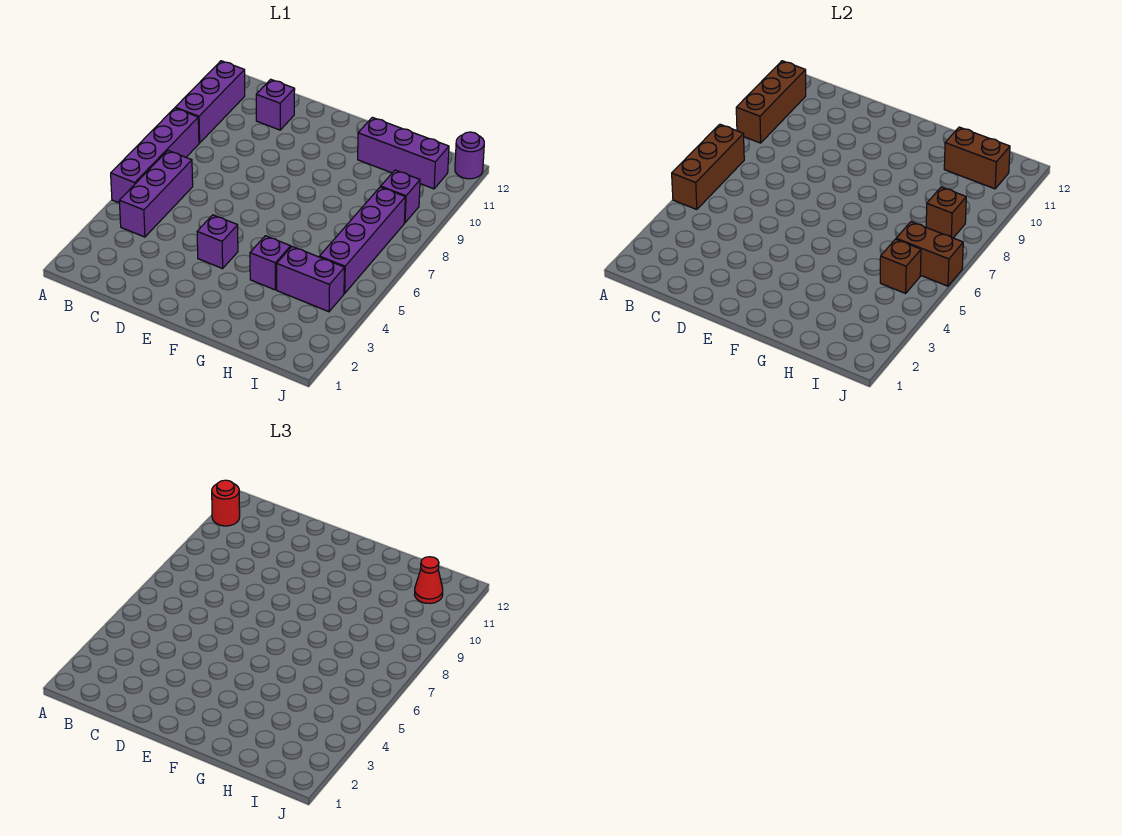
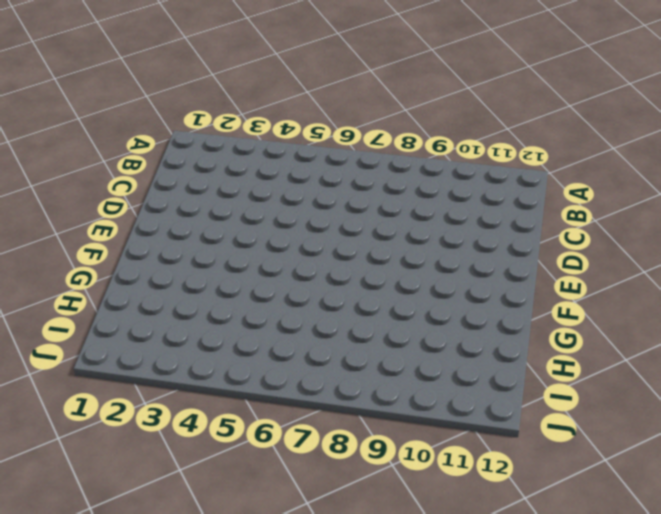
none -> purple brick A5:A8 level 1
none -> purple brick A9:A11 level 1
none -> purple brick B4:B6 level 1

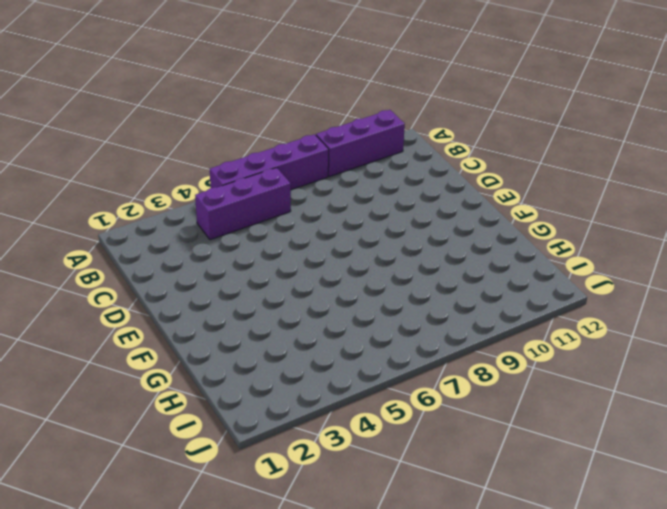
none -> purple brick C11 level 1
none -> purple brick E4 level 1
none -> purple brick G4 level 1

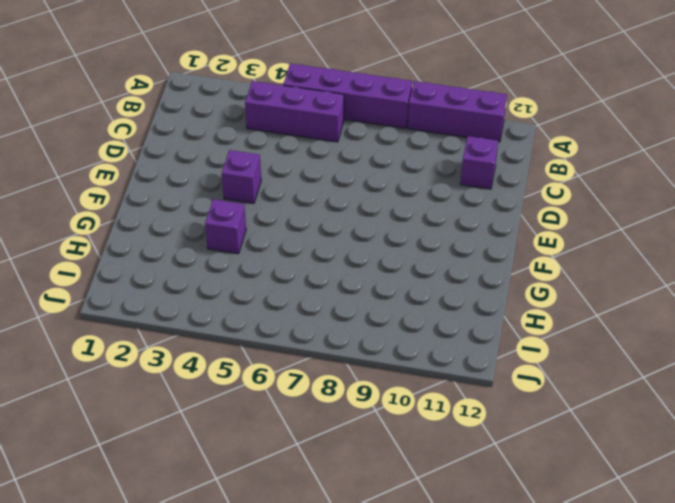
none -> purple brick G11:I11 level 1
none -> purple brick H4:I4 level 1
none -> purple brick I5:I8 level 1

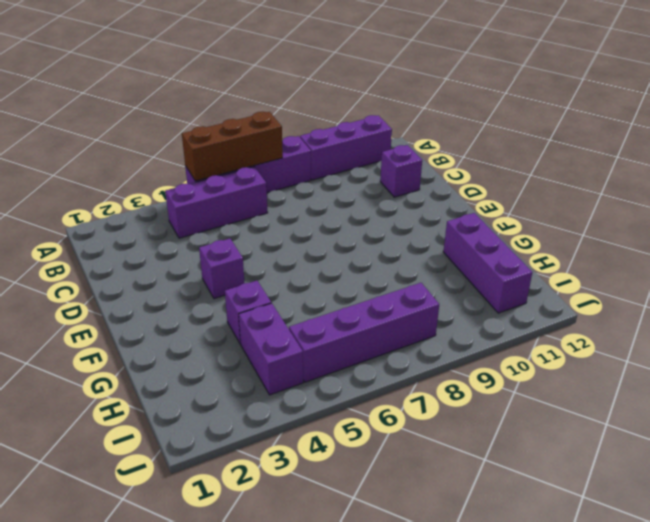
none -> purple brick I9 level 1
none -> purple round brick J12 level 1
none -> brown brick A9:A11 level 2

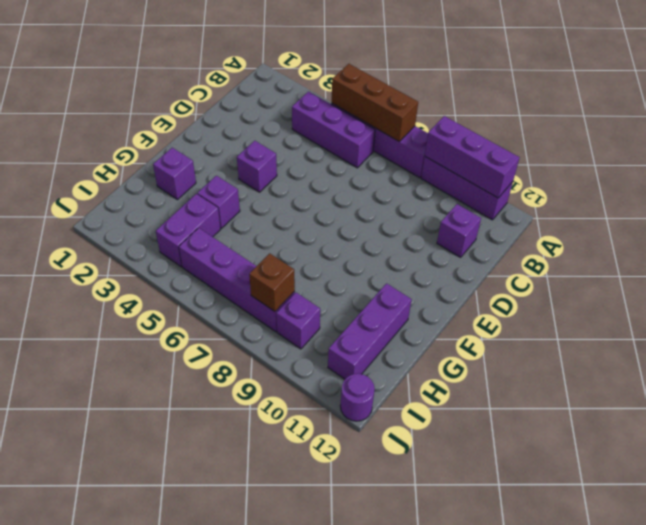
purple brick A9:A11 level 2 -> brown brick A9:A11 level 2
purple brick G2 level 1 -> none
none -> brown brick H11:I11 level 2
none -> brown brick I5 level 2
none -> brown brick I6:J6 level 2

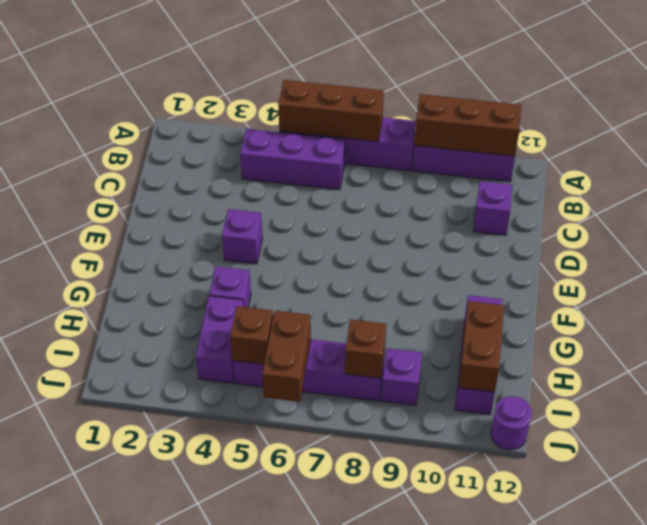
none -> red round brick A11 level 3
none -> red cone I11 level 3

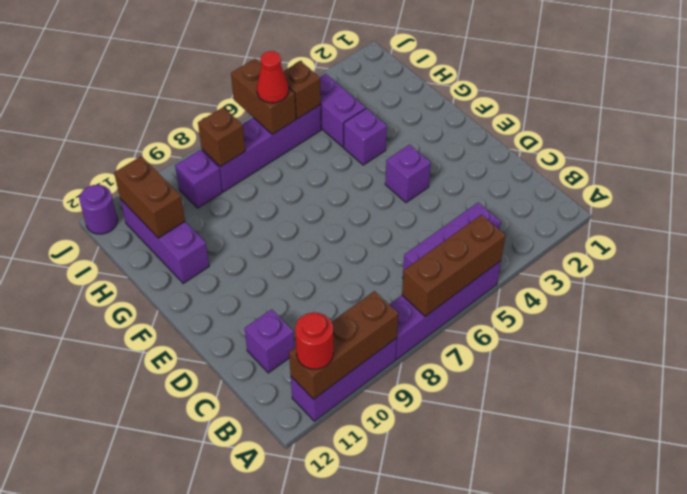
red cone I6 level 3 -> red cone I11 level 3

